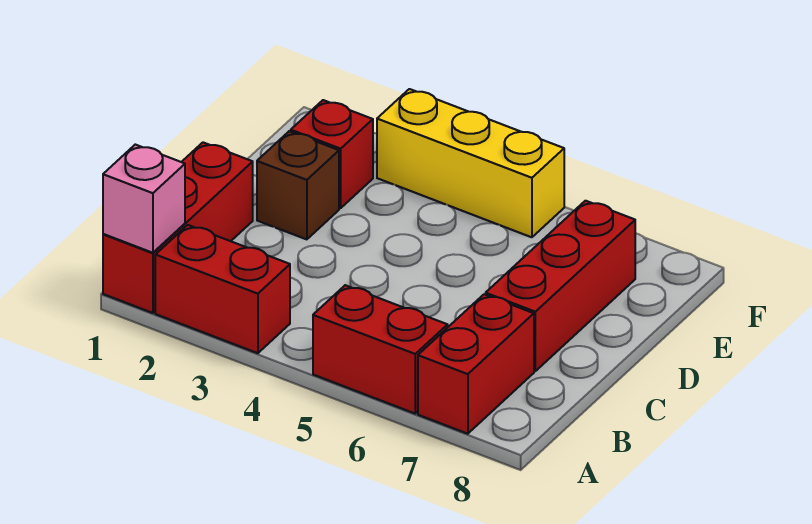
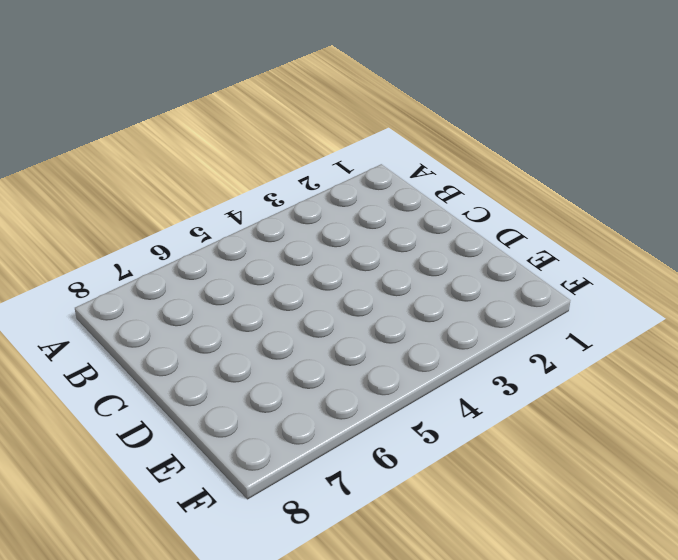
none -> red brick A1:C1 level 1
none -> red brick A2:A3 level 1

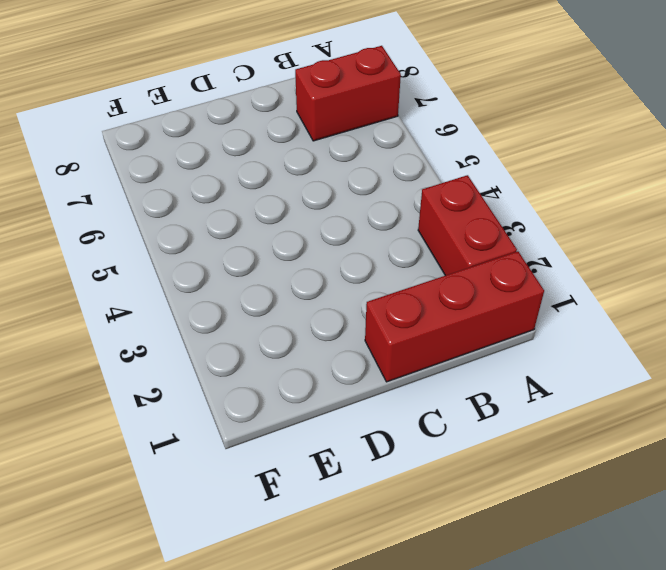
none -> red brick A5:A6 level 1
none -> red brick C7:E7 level 1

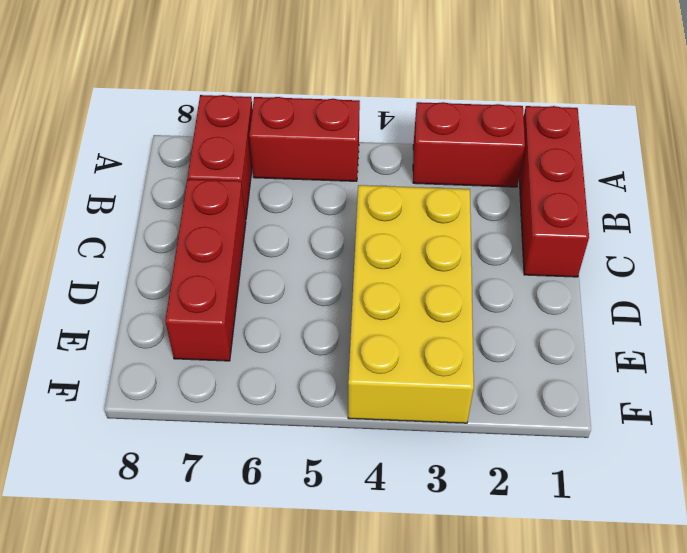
yellow brick C3:F4 level 1 -> yellow brick F3:F5 level 1
none -> brown brick D2 level 1
none -> red brick E2 level 1

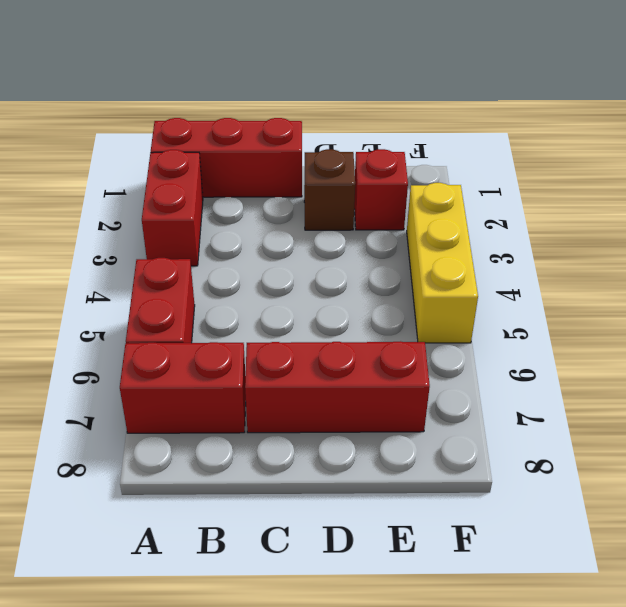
none -> pink brick A1 level 2

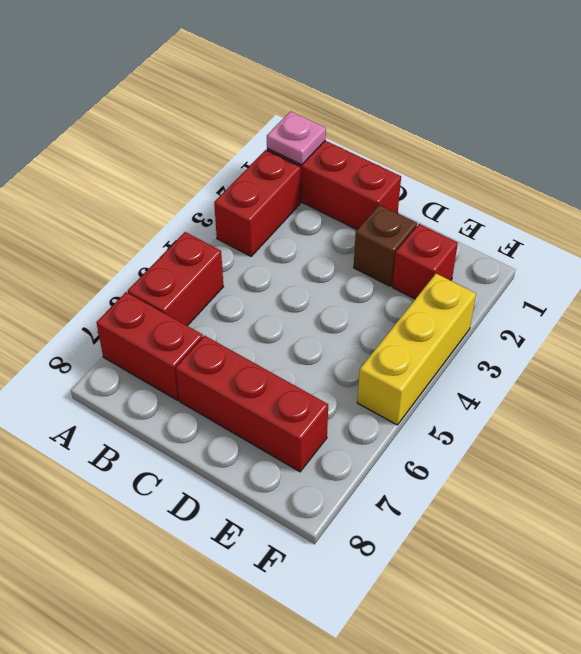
pink plate A1 level 2 -> pink brick A1 level 2

